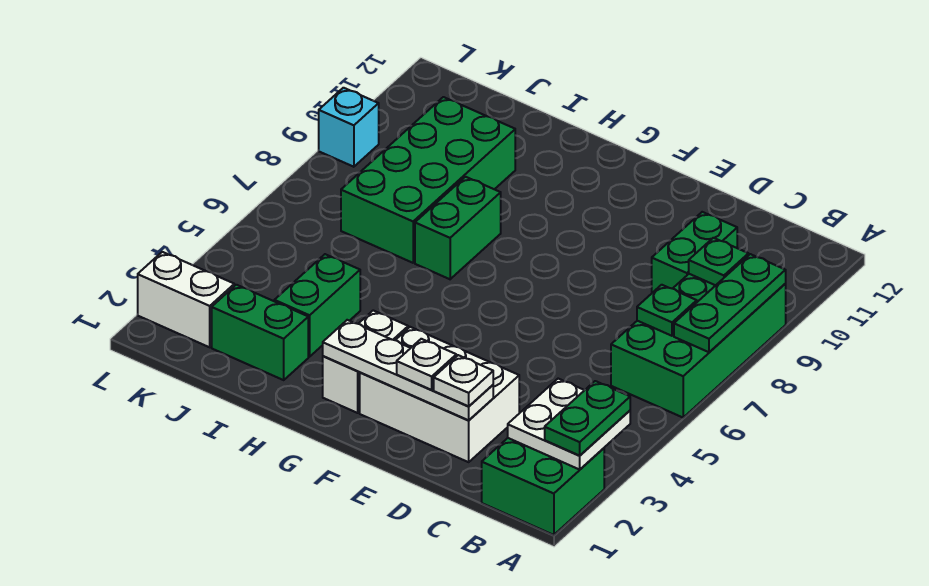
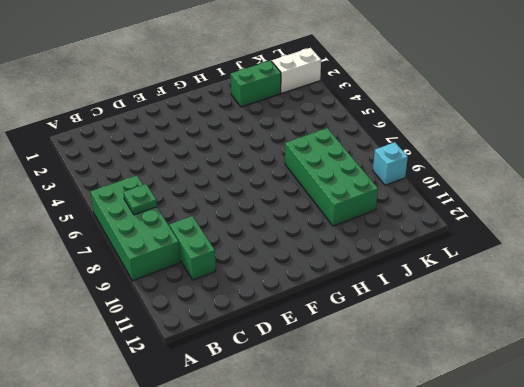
none -> green brick A1:B2 level 1
none -> white brick D2:F3 level 1
none -> white brick G2:G3 level 1

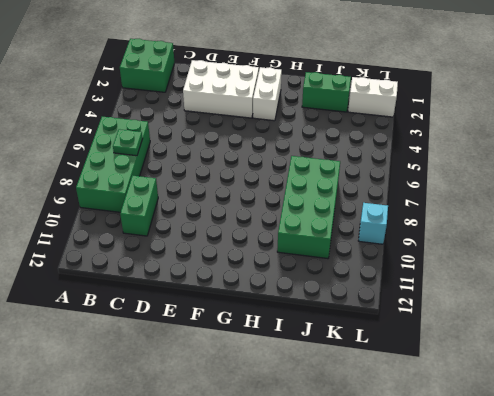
none -> green brick H7:H8 level 1
none -> green brick I3:I4 level 1
none -> white plate A2:B3 level 2

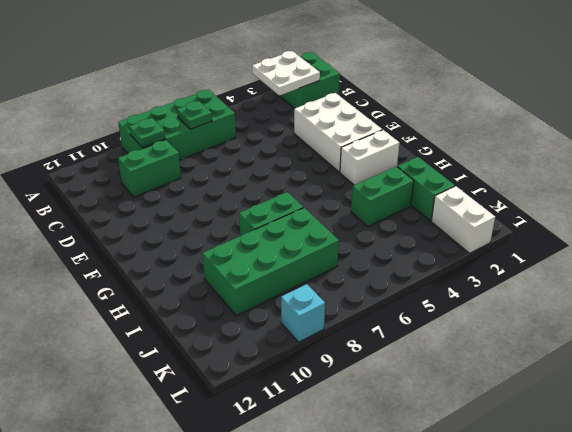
none -> green plate A7:A9 level 2
none -> white plate D2:G2 level 2
none -> green plate A2:A3 level 3

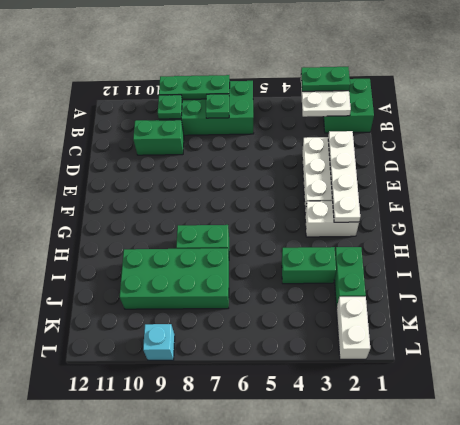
none -> white plate D2 level 3
none -> white plate E2 level 3

